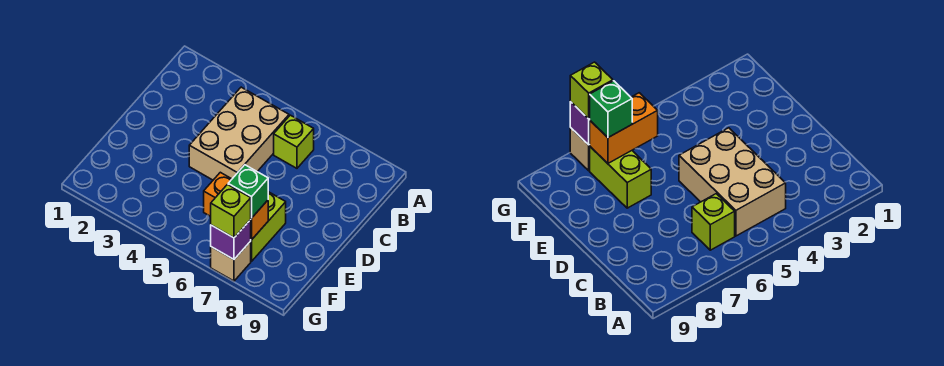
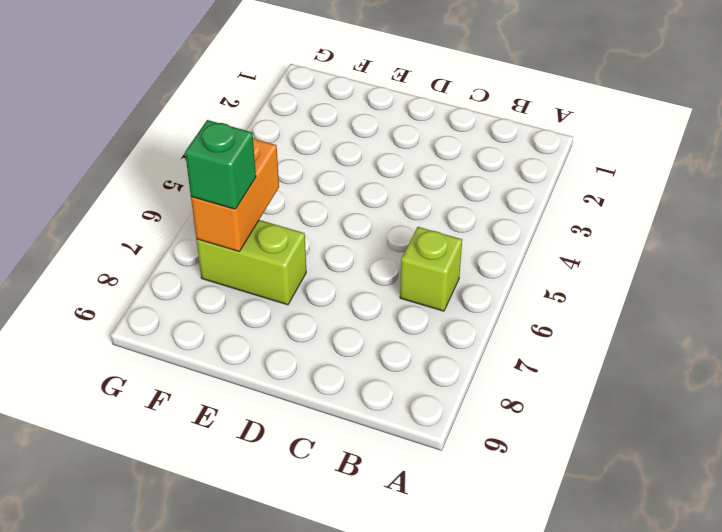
none -> tan brick B4:D5 level 1
none -> tan brick G7 level 1

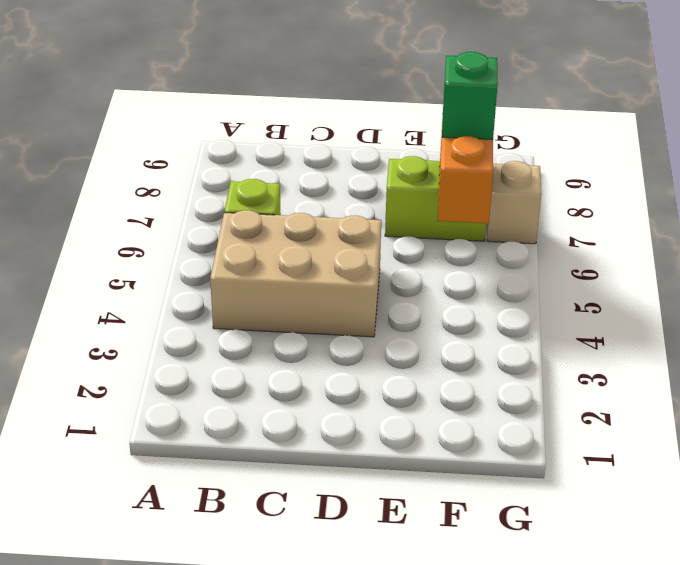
none -> purple brick G7 level 2
none -> lime brick G7 level 3

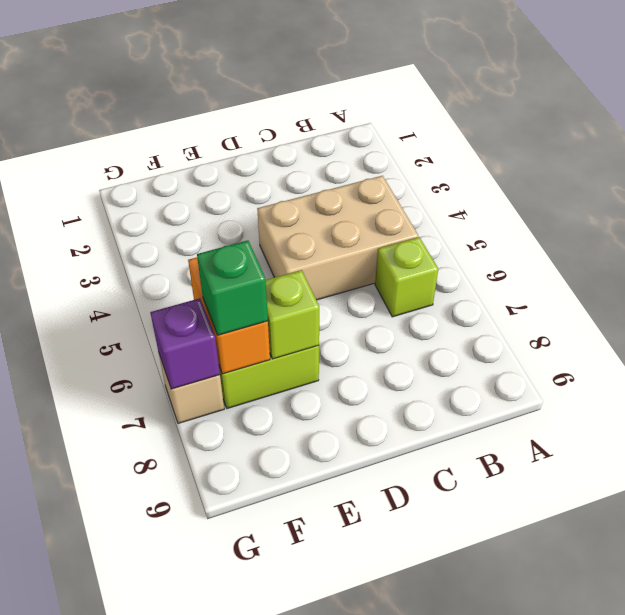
lime brick E7 level 2 -> lime brick G7 level 3

